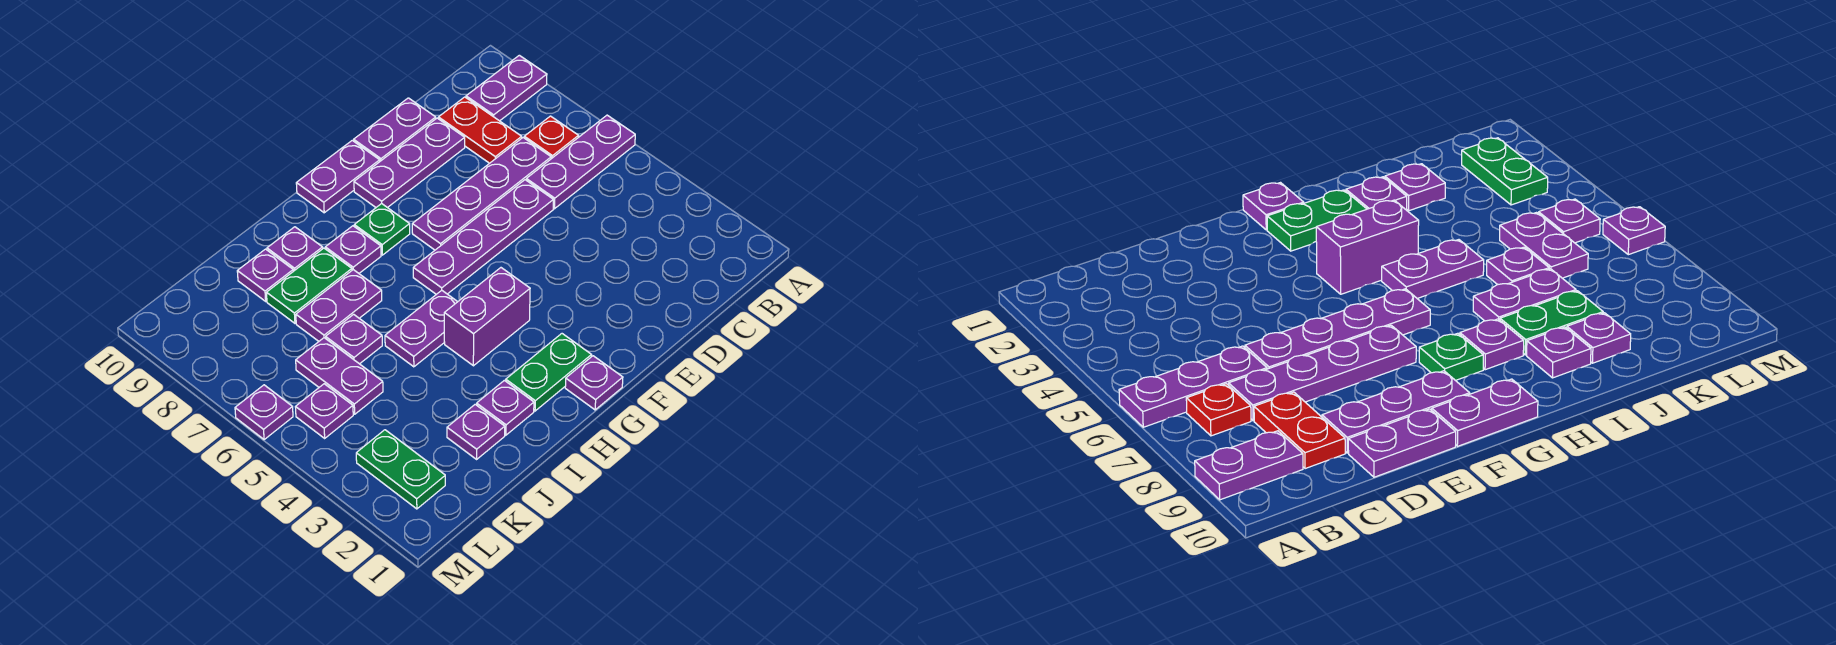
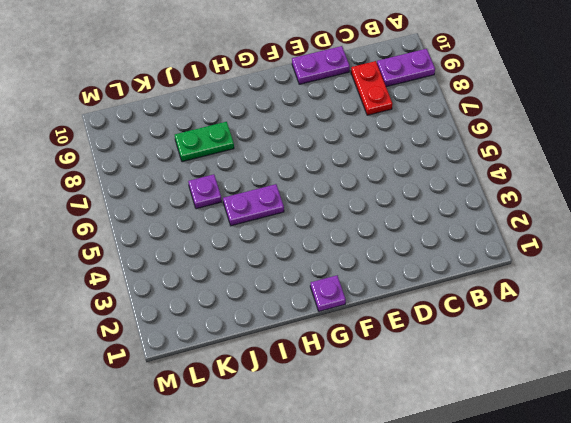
none -> purple plate A6:C6 level 1
none -> red plate B7 level 1
none -> purple plate C7:F7 level 1

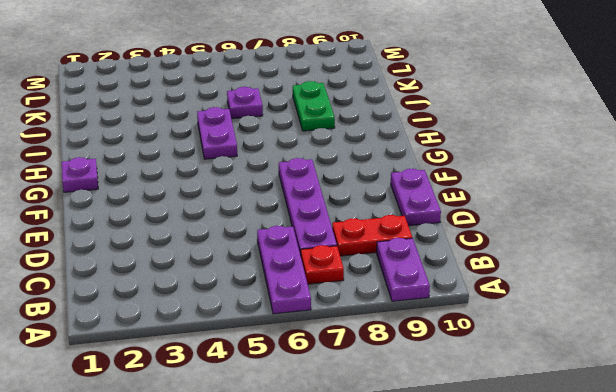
none -> purple plate D6:G6 level 1
none -> purple plate D9:F9 level 1
none -> purple plate F10:G10 level 1

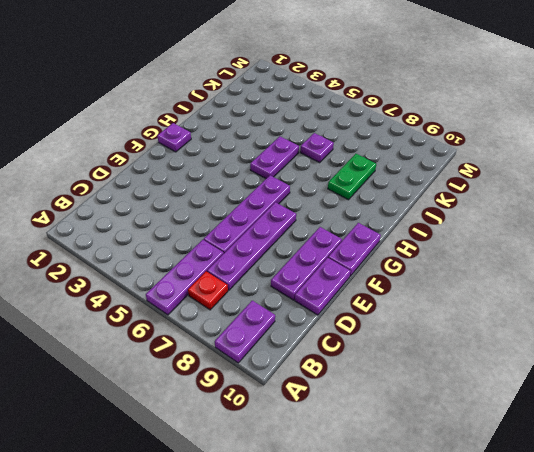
none -> red plate C8:C9 level 1
none -> green plate G2:H2 level 1
none -> purple brick G4:H4 level 1

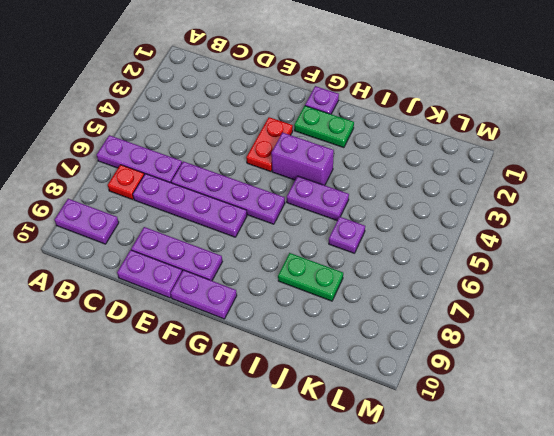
red plate F3:F4 level 1 -> red plate C8:C9 level 1
none -> green plate G8 level 1
none -> purple plate H8 level 1
none -> purple plate I2 level 1

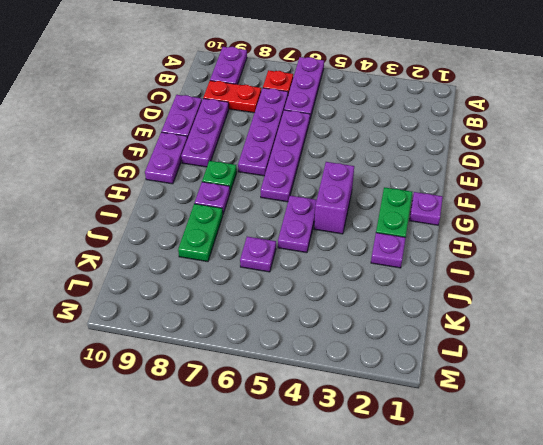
none -> purple plate I7:J7 level 1
none -> purple plate I9 level 1
none -> purple plate J2 level 1

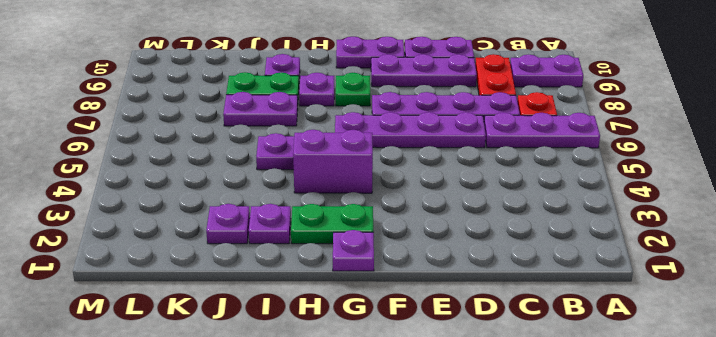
none -> purple plate J6 level 1
none -> purple plate J9 level 1
none -> purple plate K5:K6 level 1

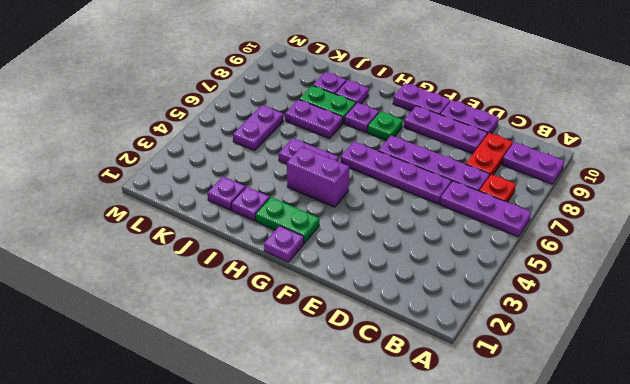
none -> purple plate J6 level 1
none -> green plate L2:L3 level 1
none -> purple plate L5 level 1

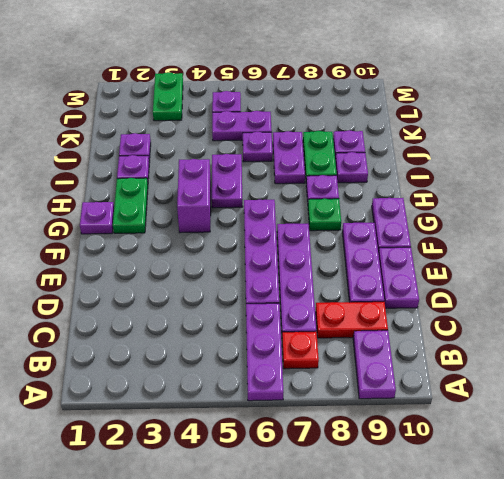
green plate L3:M3 level 1 -> green plate L2:L3 level 1
none -> purple plate M6 level 1

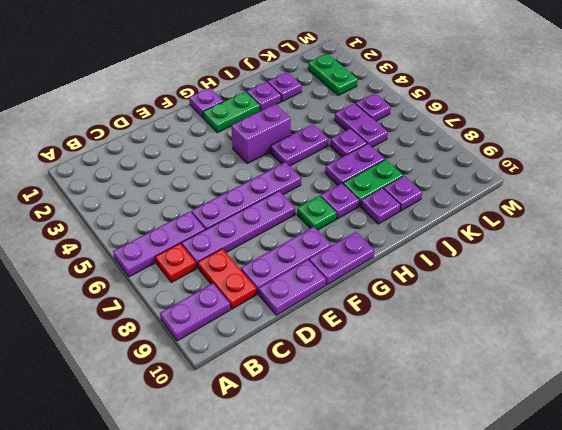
none -> purple plate M6 level 1

